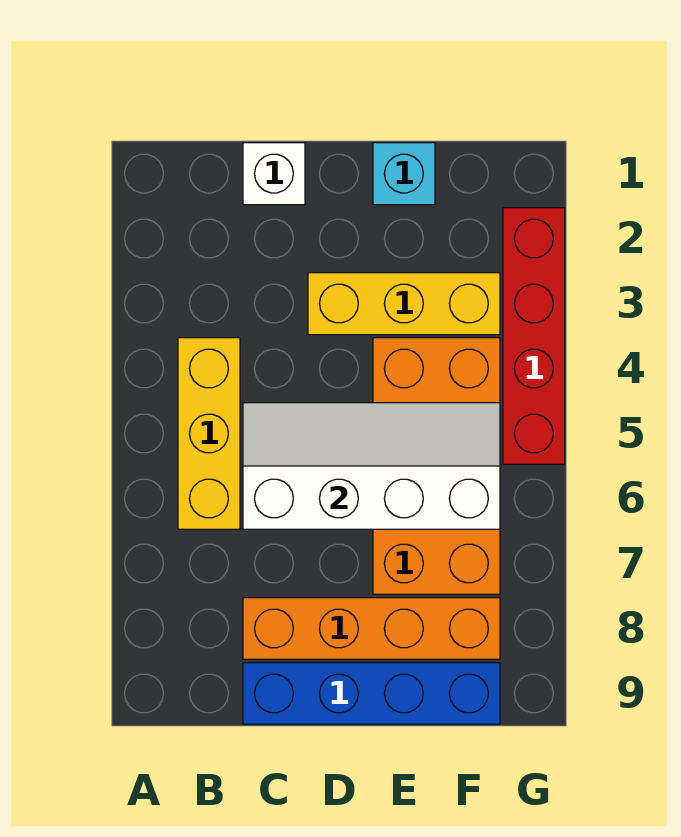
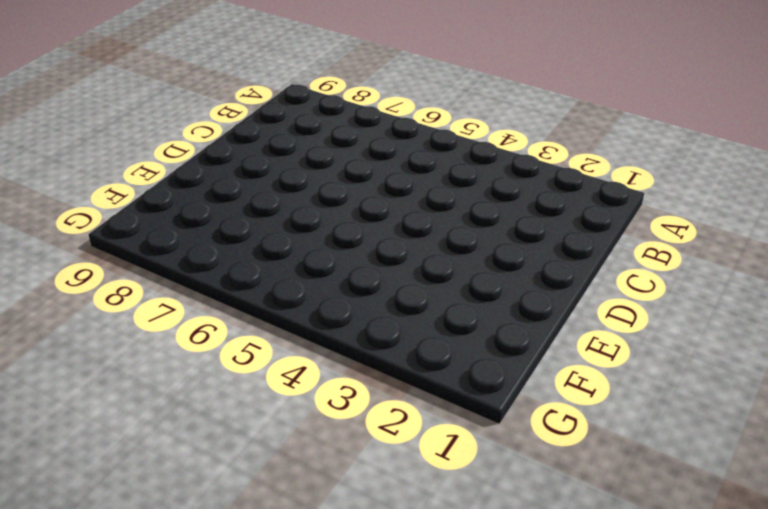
none -> yellow brick B4:B6 level 1
none -> white brick C1 level 1

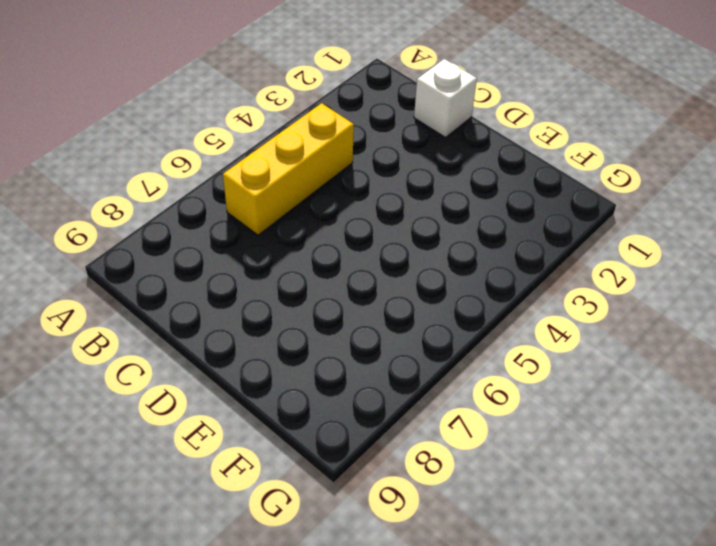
none -> orange brick C8:F8 level 1
none -> blue brick C9:F9 level 1

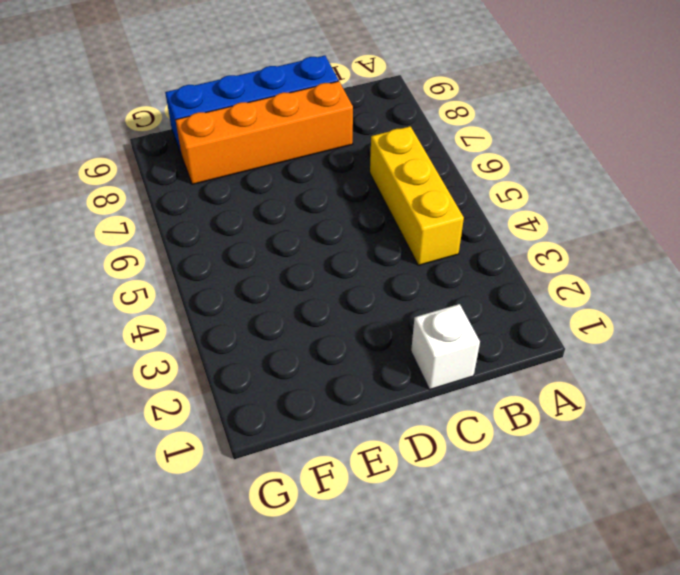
none -> yellow brick D3:F3 level 1
none -> cyan brick E1 level 1

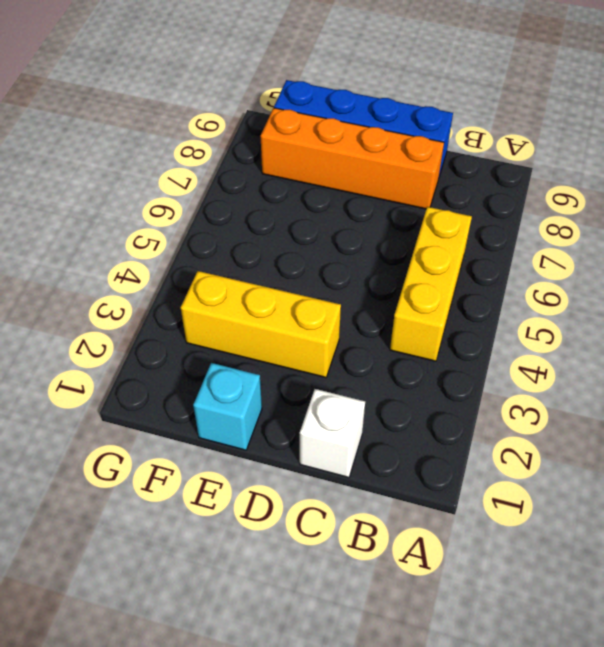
none -> orange brick E4:F7 level 1
none -> red brick G2:G5 level 1

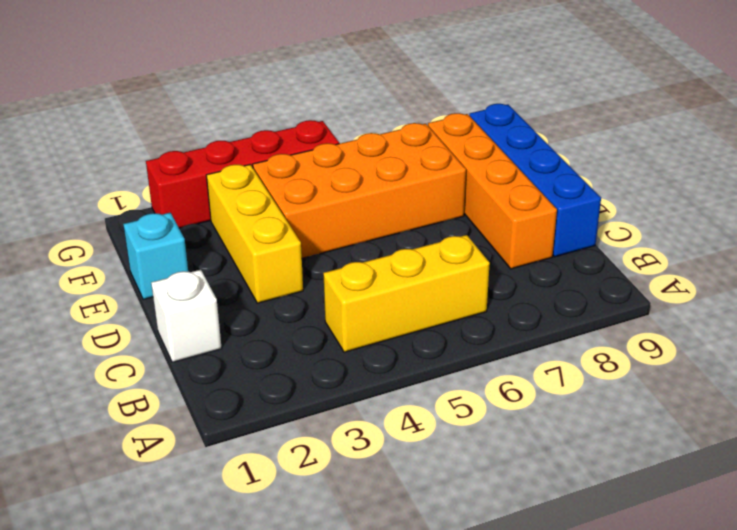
none -> white slope C5:F6 level 2 top 6

